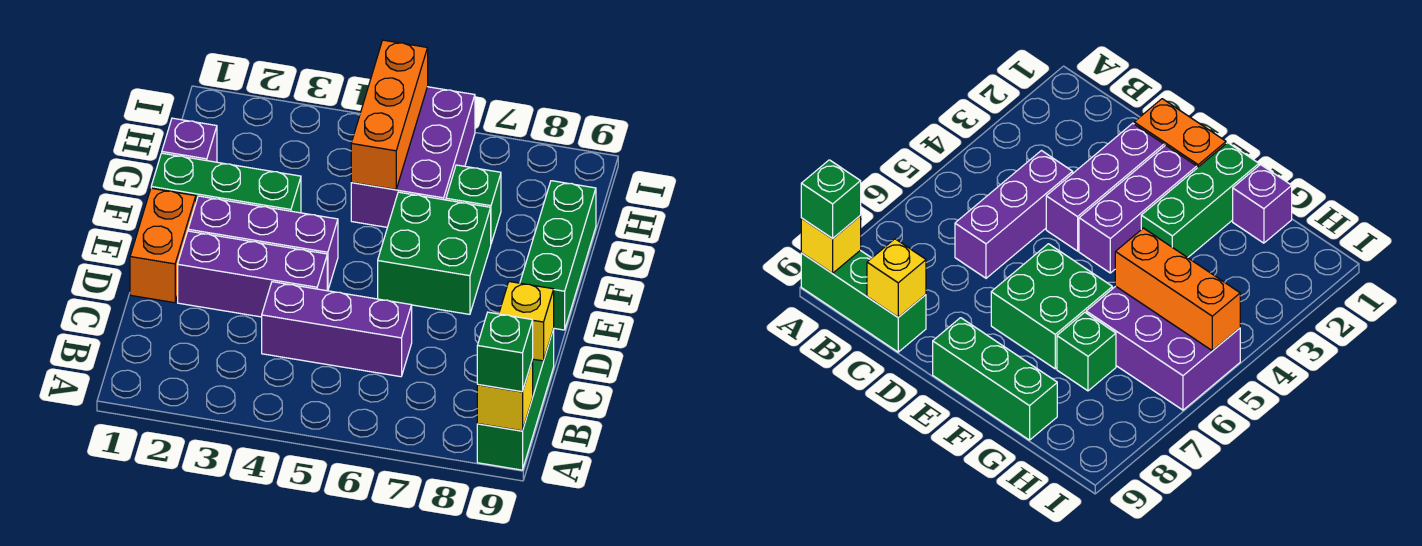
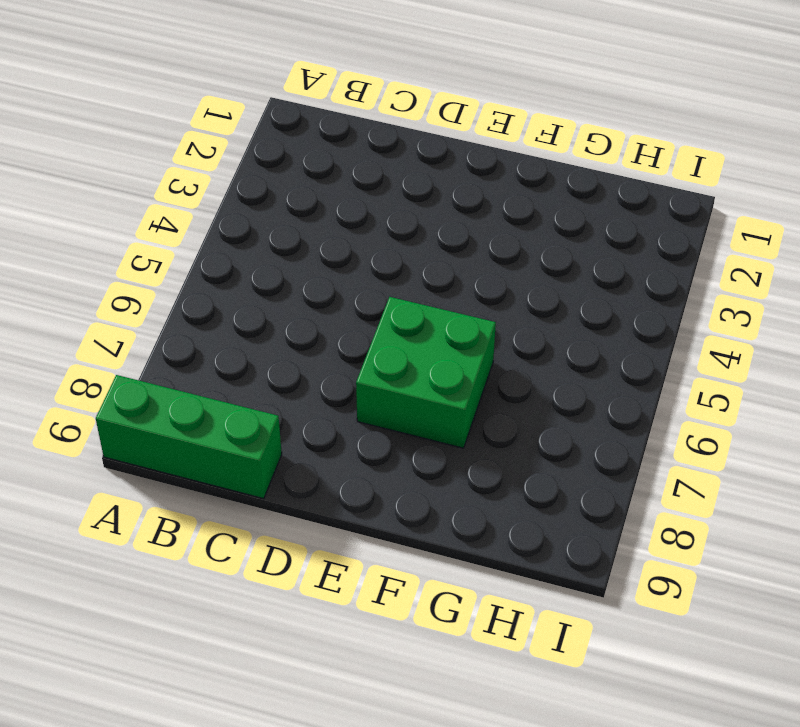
none -> purple brick C4:C6 level 1
none -> orange brick D1:E1 level 1
none -> purple brick D2:D4 level 1

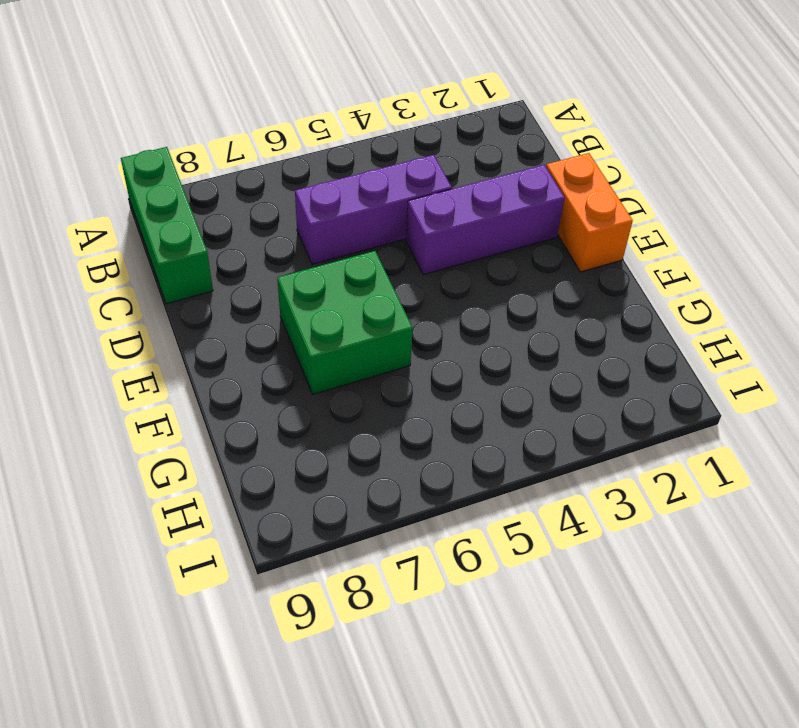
none -> purple brick E2:E4 level 1
none -> green brick E9:G9 level 1
none -> green brick F1:F3 level 1

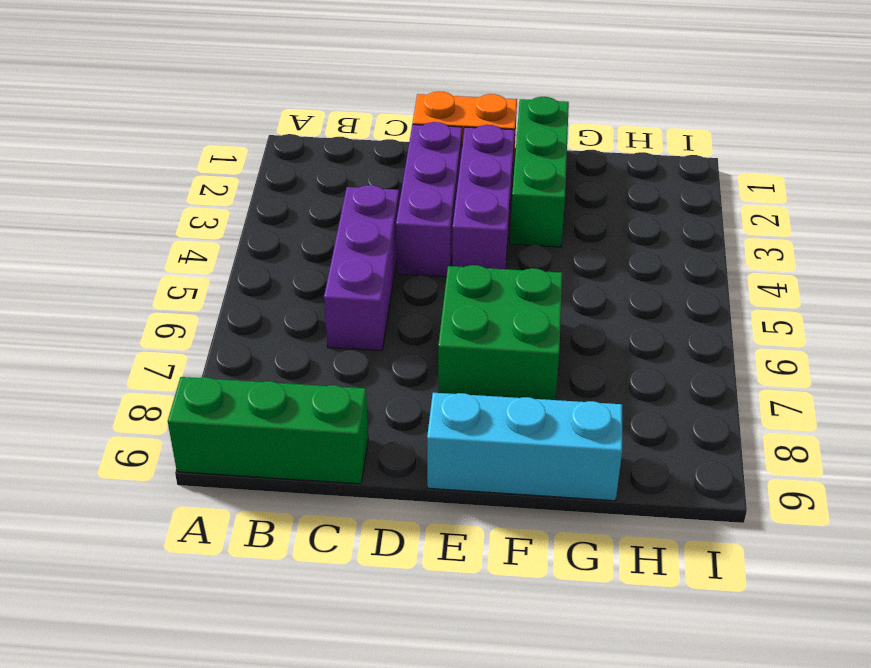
cyan brick E9:G9 level 1 -> green brick E9:G9 level 1
none -> purple brick G1 level 1
none -> purple brick G5:I6 level 1
none -> green brick G7 level 1

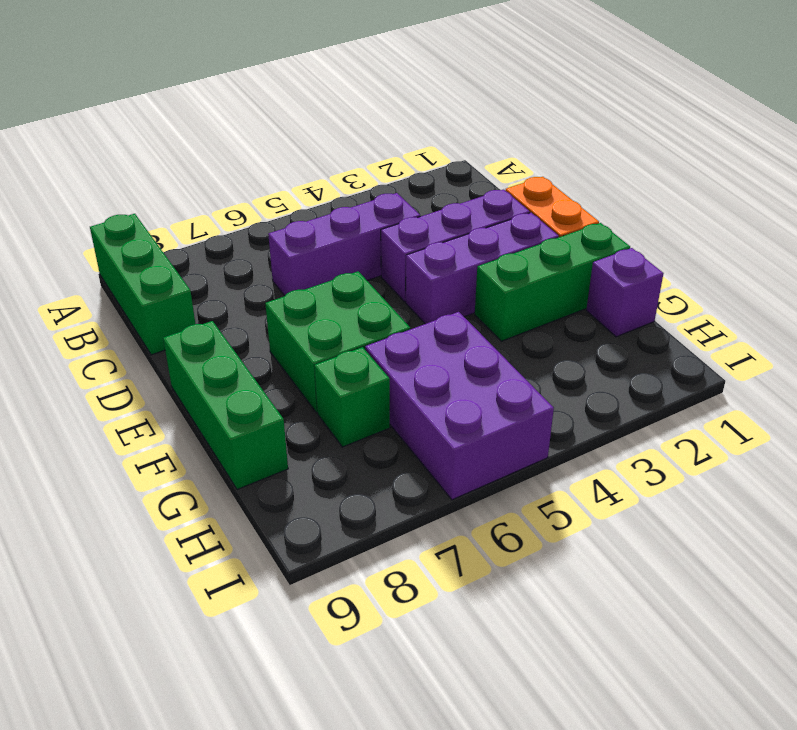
none -> yellow brick A9 level 2
none -> yellow brick C9 level 2
none -> orange brick G5:I5 level 2

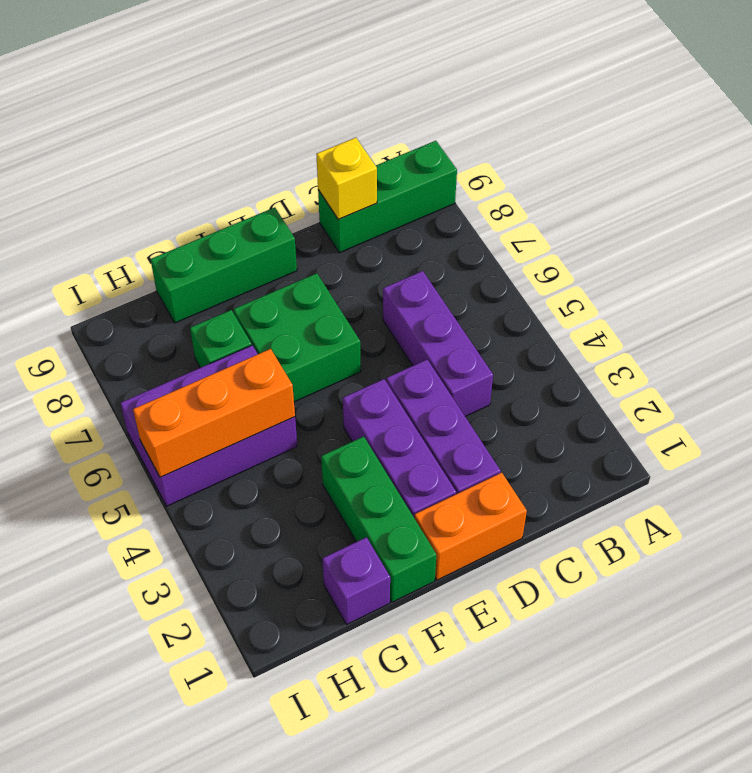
none -> yellow brick A9 level 2
none -> green brick A9 level 3

